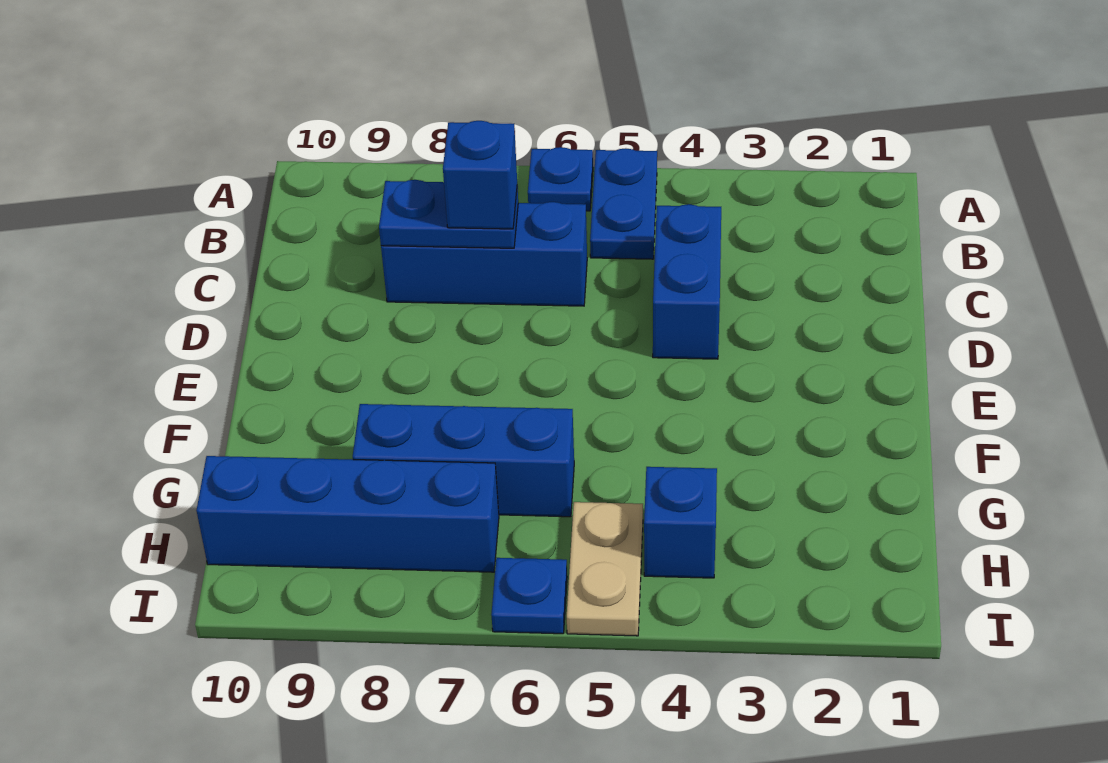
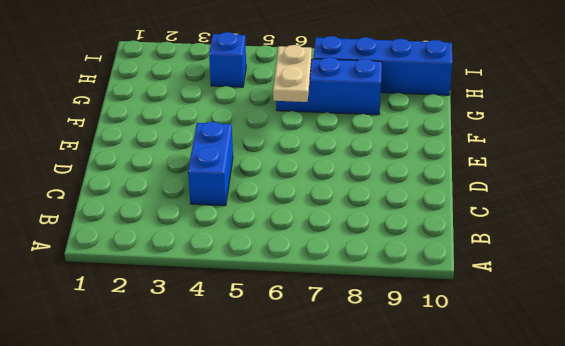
tan plate F6:G6 level 2 -> tan plate H5:I5 level 1
none -> blue plate A5:B5 level 1
none -> blue plate A6 level 1

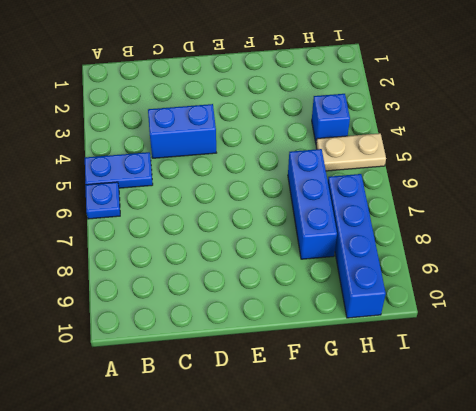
none -> blue brick C6:C8 level 1
none -> blue plate I6 level 1

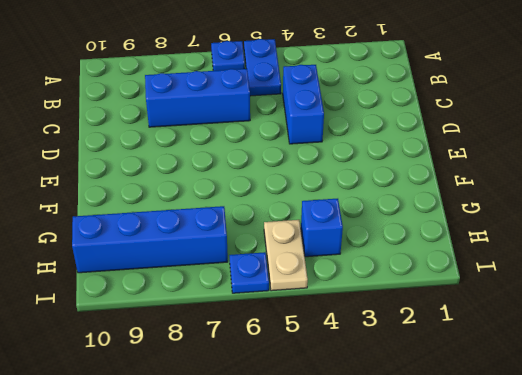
none -> blue brick G6:G8 level 1
none -> blue plate C7:C8 level 2

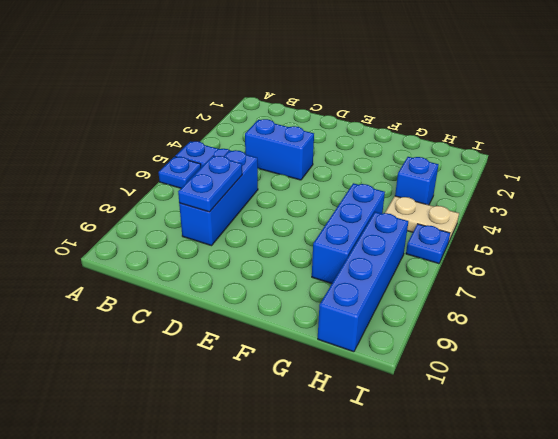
none -> blue brick C7 level 3

